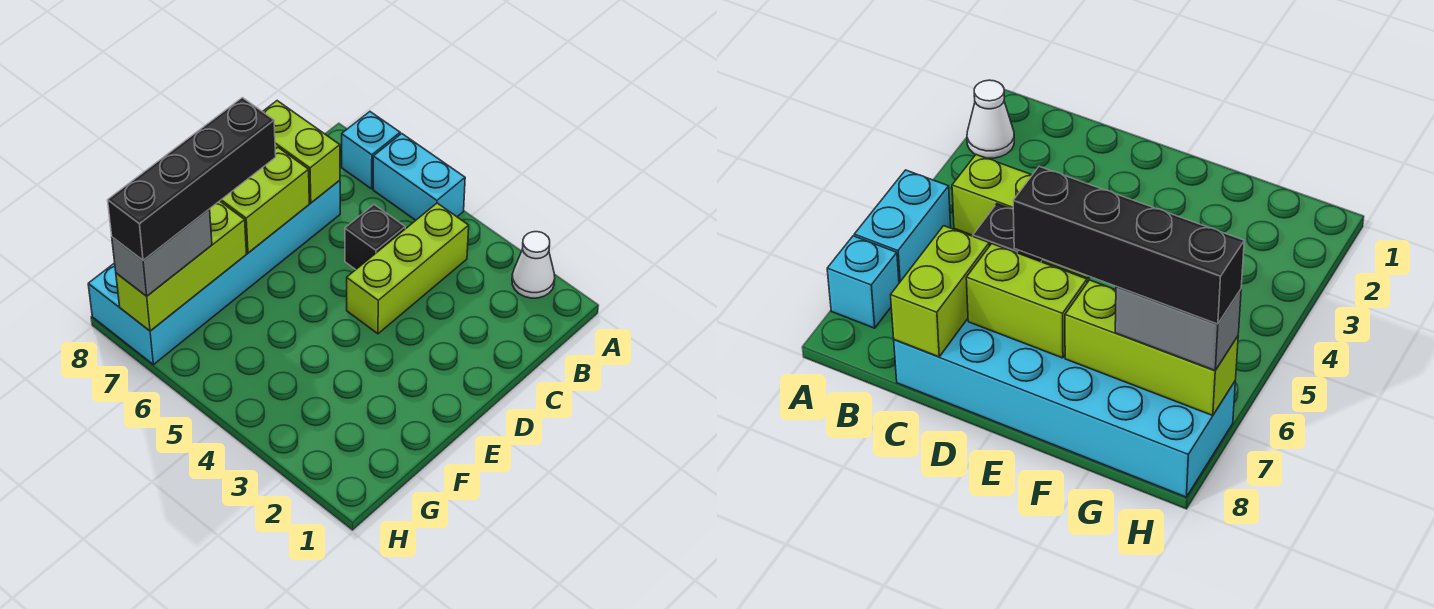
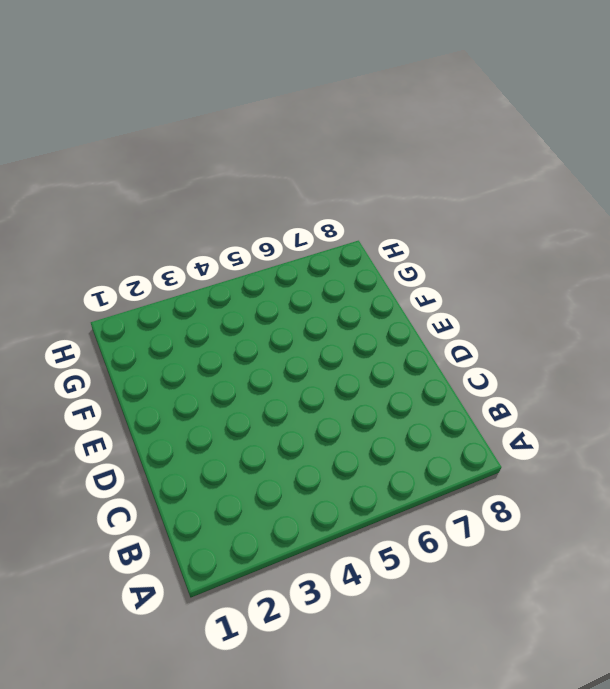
none -> white cone A2 level 1
none -> cyan brick A5:A6 level 1

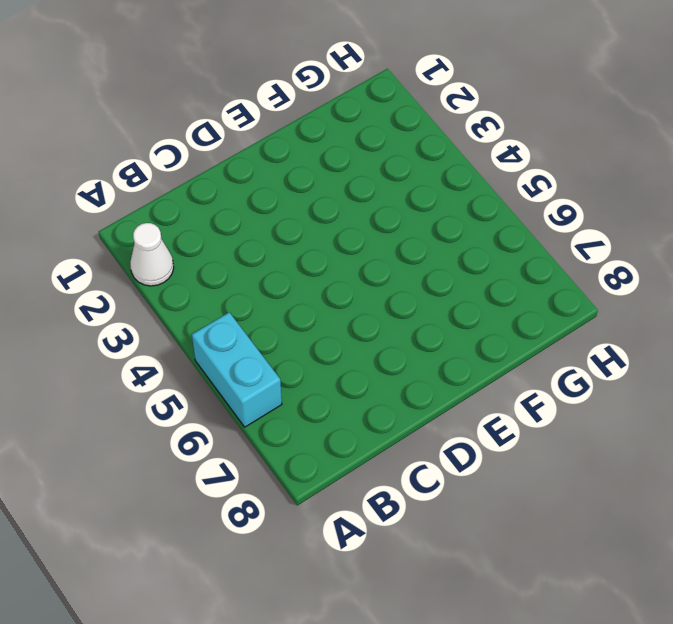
none -> cyan brick A7 level 1
none -> lime brick B4:D4 level 1

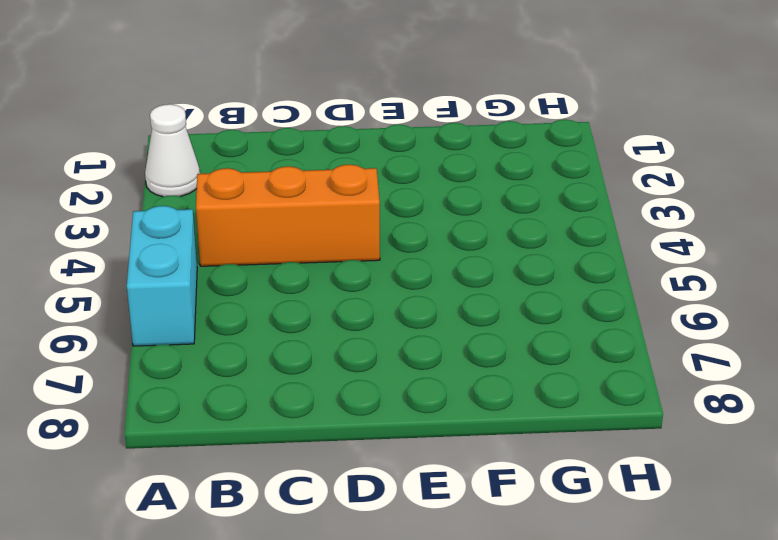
orange brick B4:D4 level 1 -> lime brick B4:D4 level 1
none -> cyan brick A7 level 1
none -> black brick C5 level 1

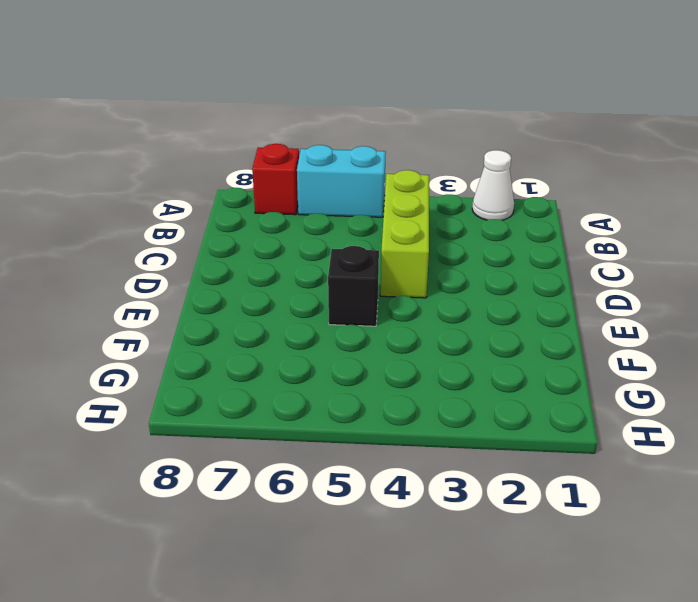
red brick A7 level 1 -> cyan brick A7 level 1
black brick E5 level 1 -> black brick C5 level 1
none -> cyan brick C7:H8 level 1
none -> lime brick C7:C8 level 2

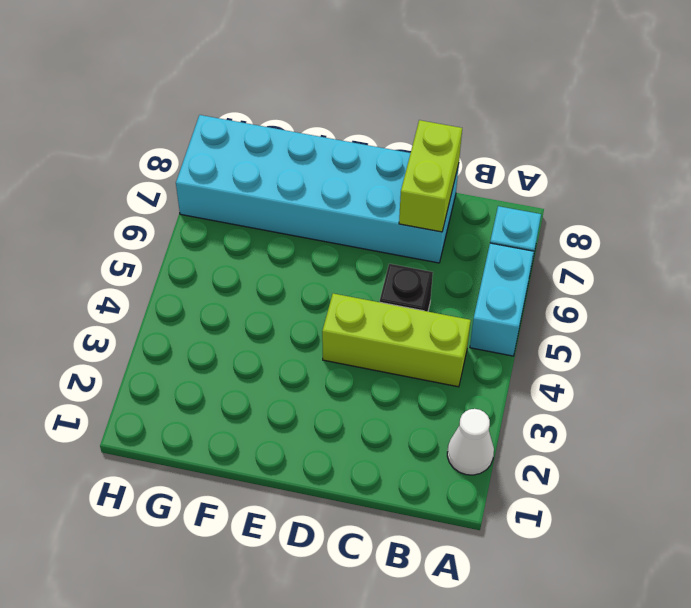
none -> lime brick D7:E7 level 2
none -> lime brick F7:H7 level 2

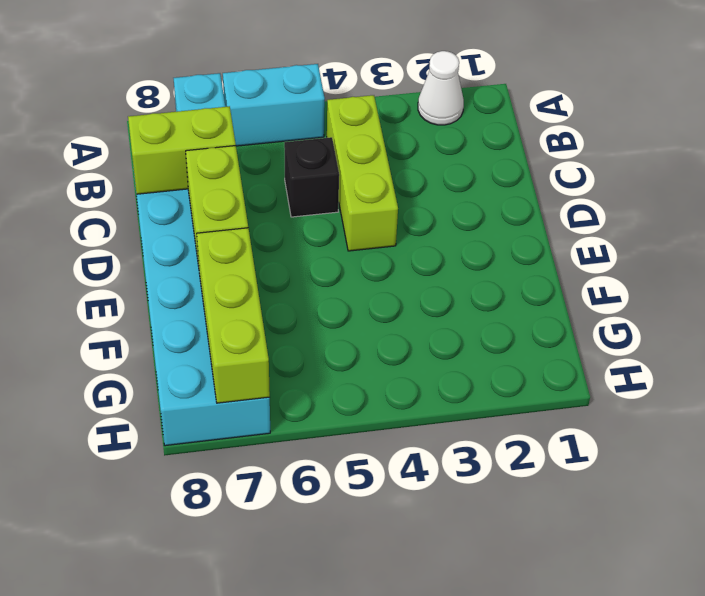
none -> grey brick G7:H7 level 3
none -> black brick E7:H7 level 4

